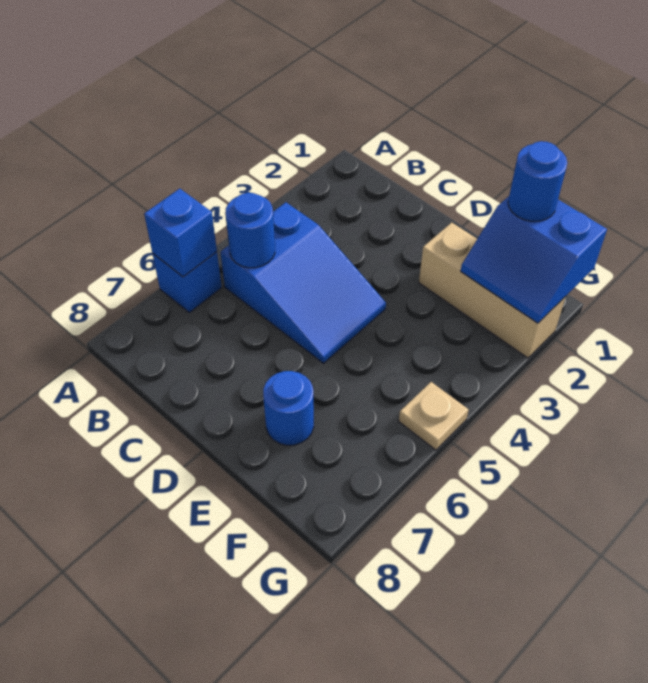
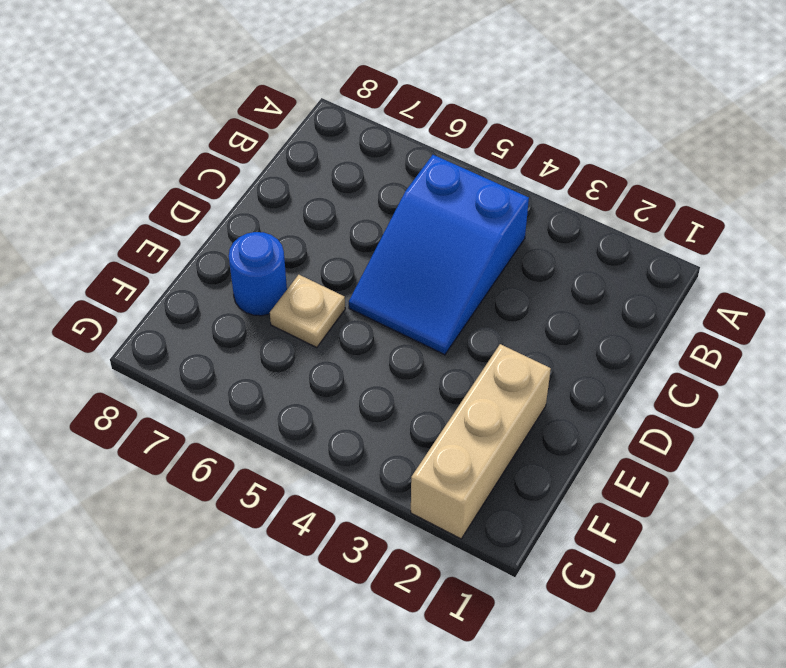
tan plate E6 level 1 -> tan plate G5 level 1
none -> blue brick A6 level 1
none -> blue brick A6 level 2

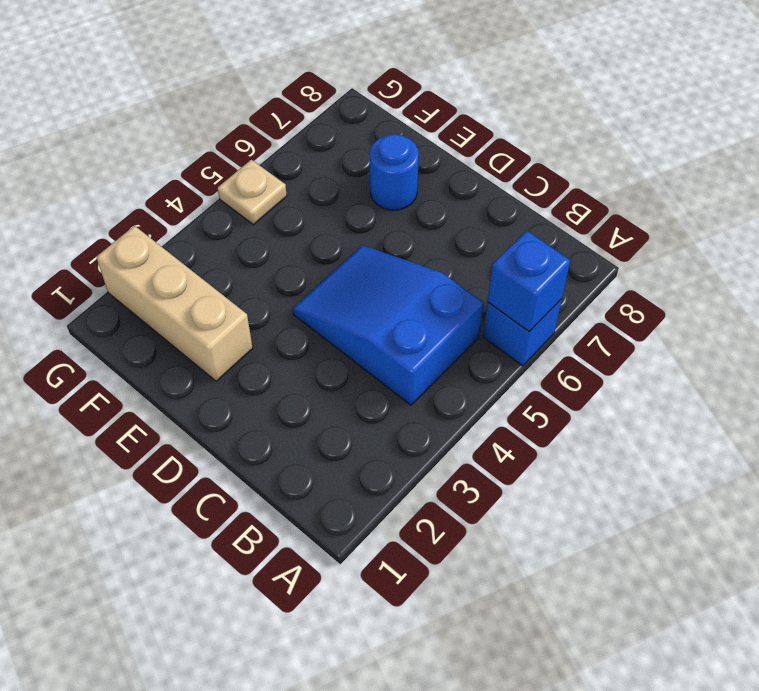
none -> blue round brick B5 level 2
none -> blue slope F1:G2 level 2 top 1

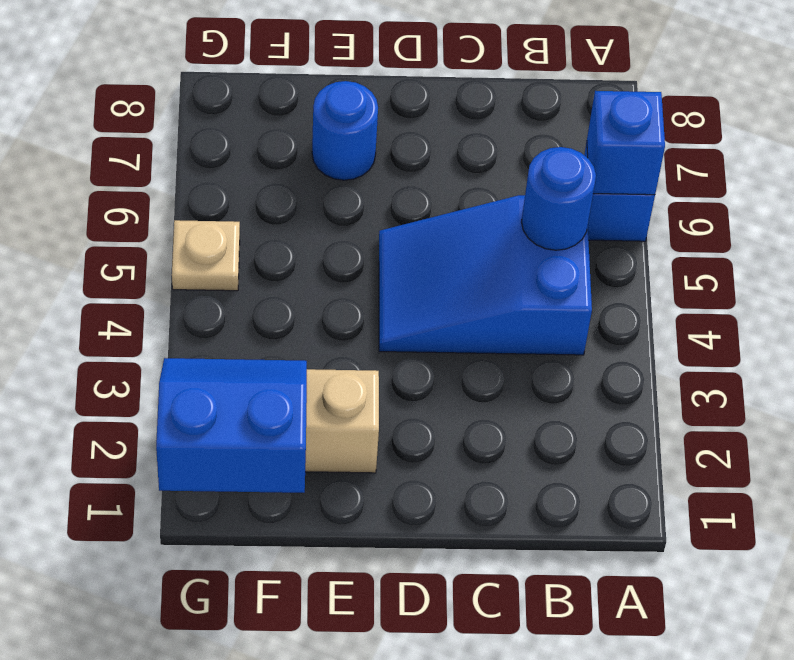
none -> blue round brick F1 level 3

